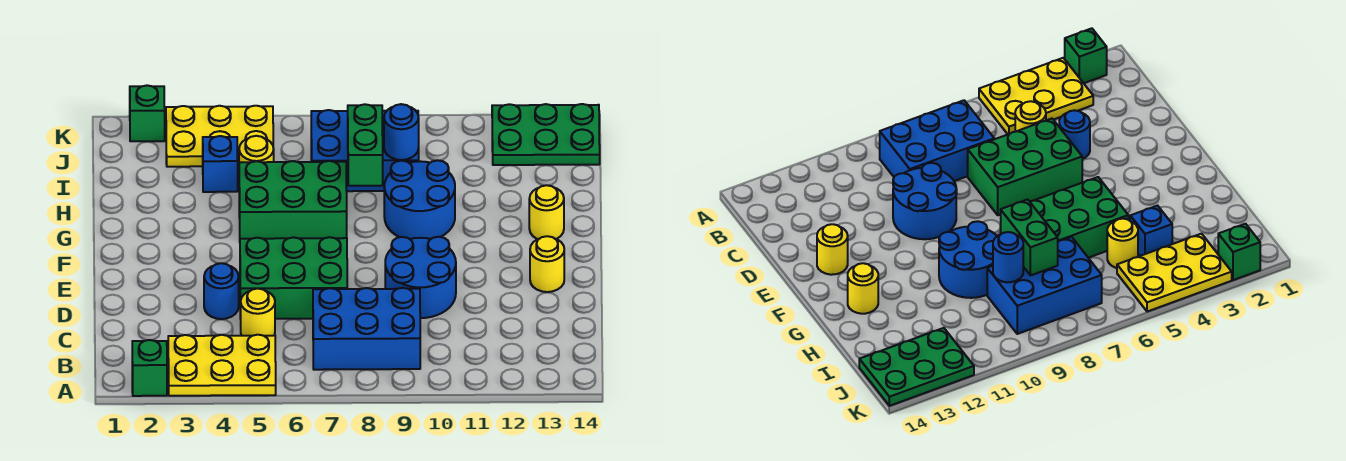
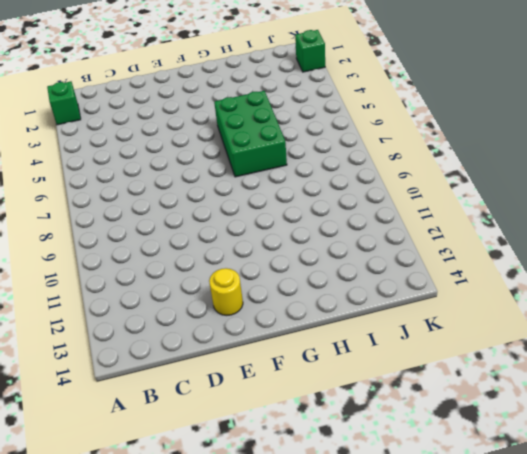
none -> yellow plate A3:B5 level 1
none -> blue brick B7:C9 level 1
none -> yellow round brick C5 level 1

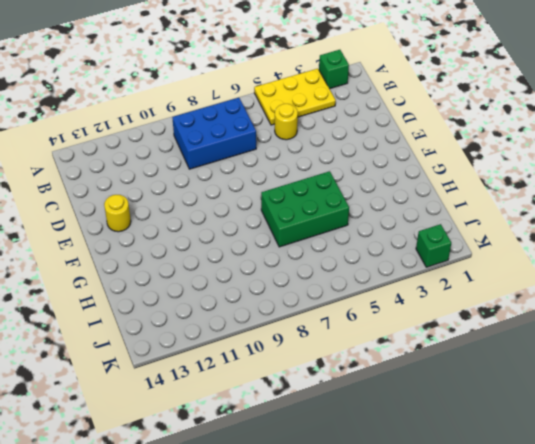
none -> blue round brick D4 level 1
none -> green brick D5:E7 level 1
none -> blue round brick D9:E10 level 1

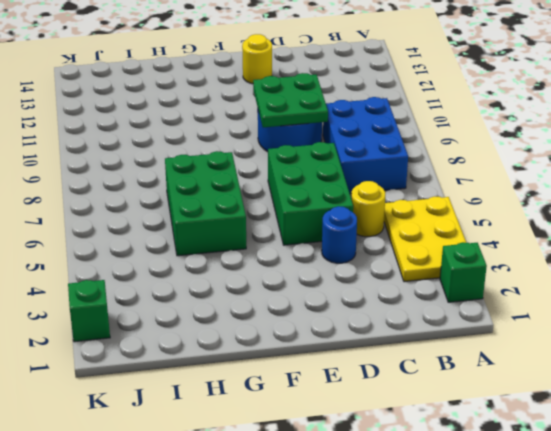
green plate D9:E10 level 2 -> none
none -> blue round brick G9:H10 level 1
none -> yellow round brick G13 level 1
none -> blue brick I4 level 1

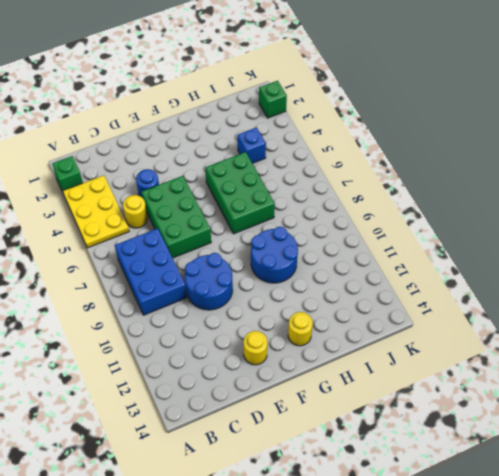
none -> yellow round brick I5 level 1
none -> blue brick I7:J9 level 1
none -> yellow plate J3:K5 level 1

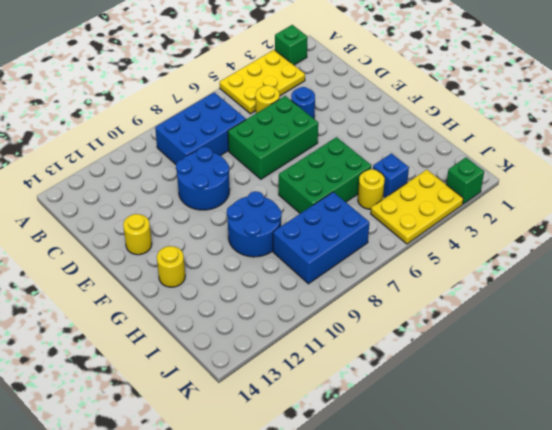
none -> green plate J12:K14 level 1
none -> green brick H8:I8 level 2
none -> blue round brick I9 level 2

